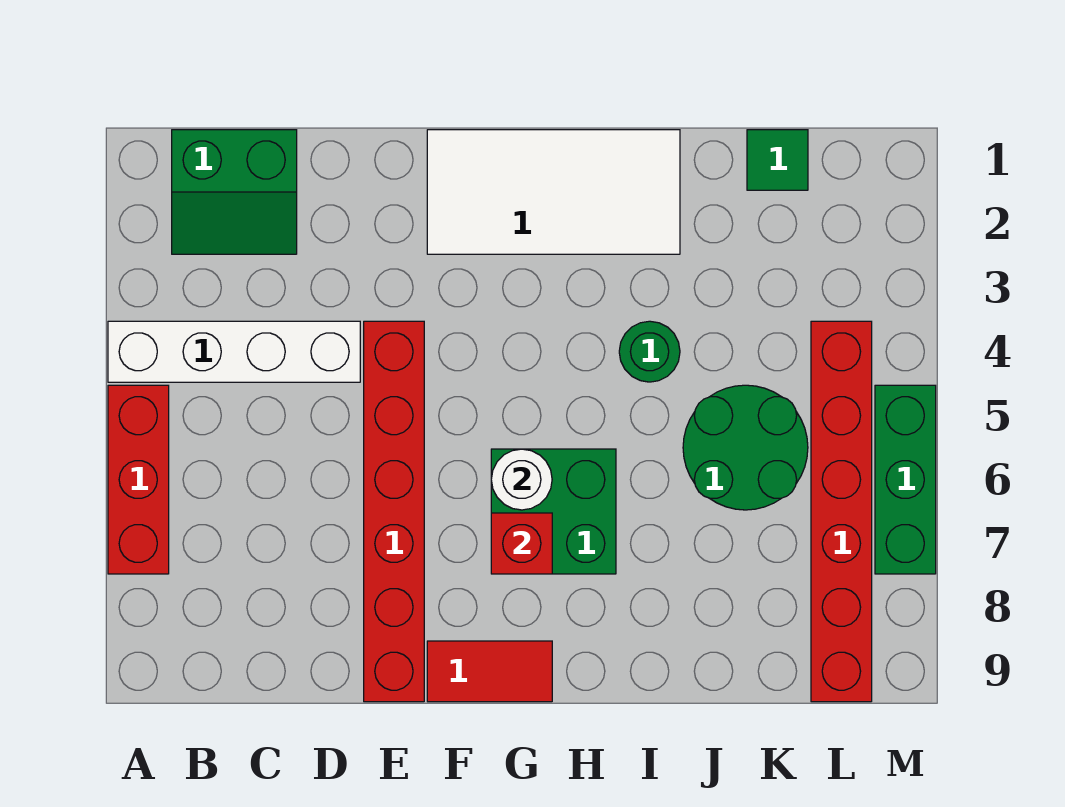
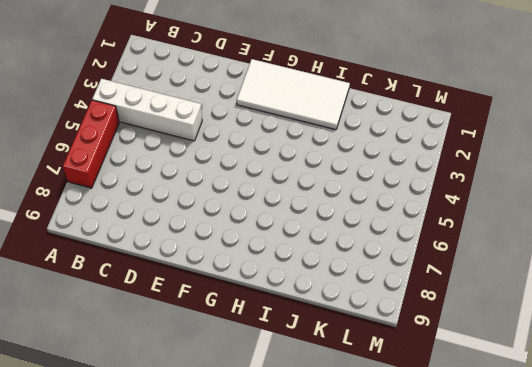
none -> green slope B1:C2 level 1 top 1
none -> red brick E4:E9 level 1
none -> red tile F9:G9 level 1

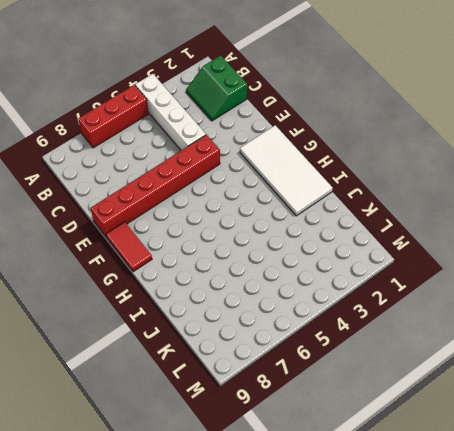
none -> green brick G6:H7 level 1
none -> green round brick I4 level 1
none -> green round brick J5:K6 level 1

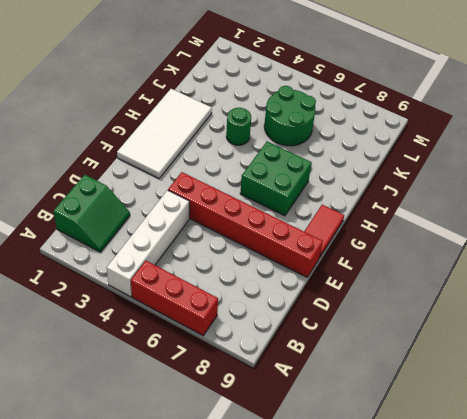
none -> green tile K1 level 1
none -> red brick L4:L9 level 1
none -> green brick M5:M7 level 1

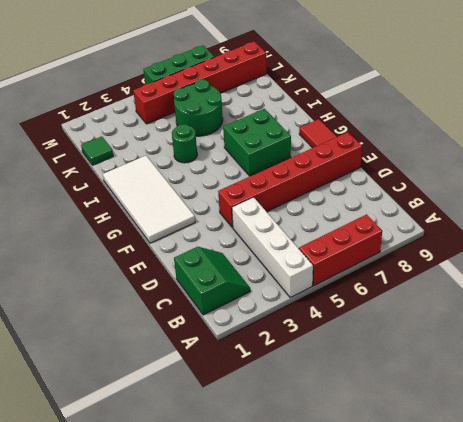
none -> white round brick G6 level 2
none -> red brick G7 level 2

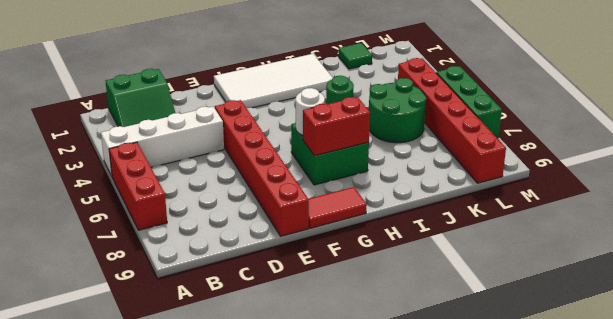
red brick G7:H7 level 2 -> red brick G7 level 2

